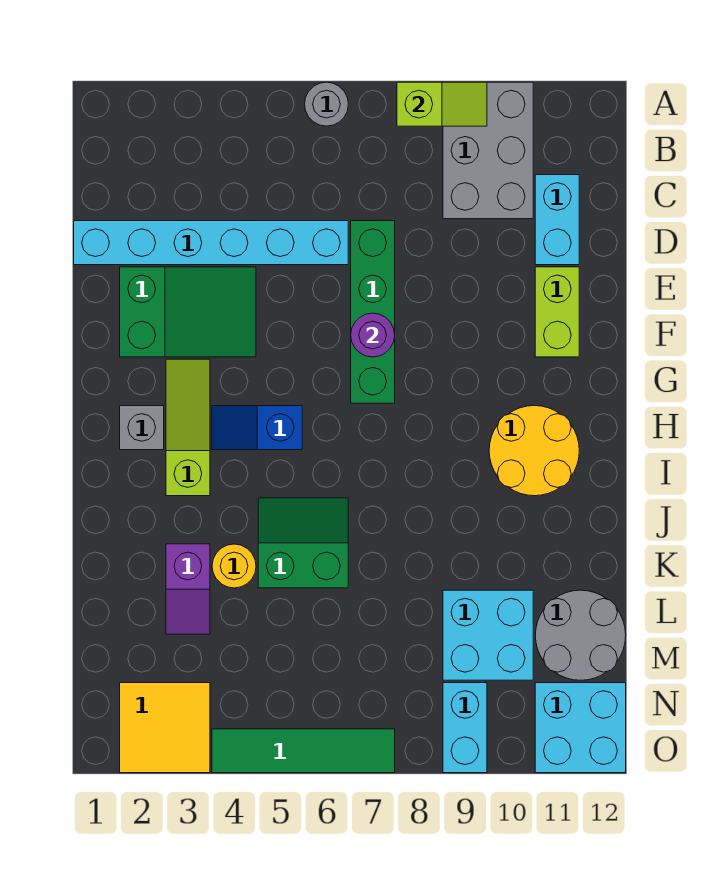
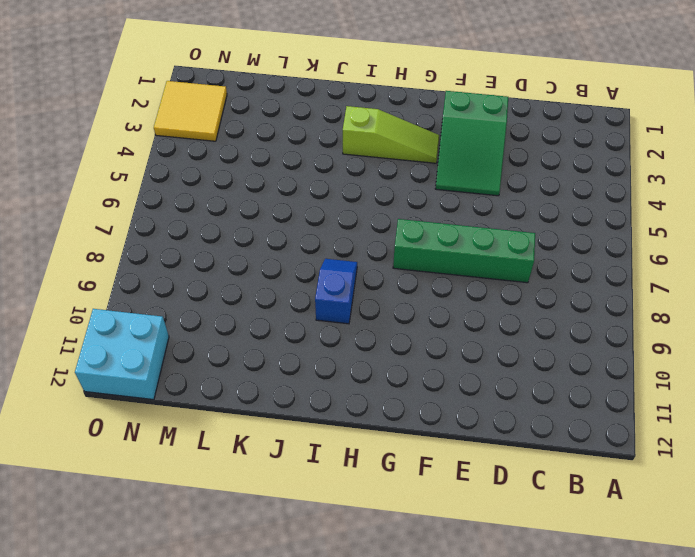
blue slope I8:I9 level 1 top 9 -> blue slope H4:H5 level 1 top 5
none -> grey round brick A6 level 1
none -> grey brick A9:C10 level 1
none -> cyan brick C11:D11 level 1

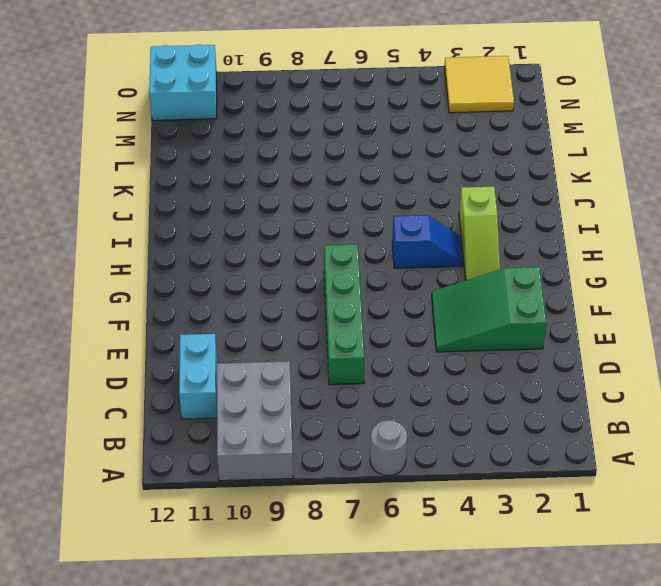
none -> cyan brick D1:D6 level 1
none -> lime brick E11:F11 level 1
none -> grey brick H2 level 1

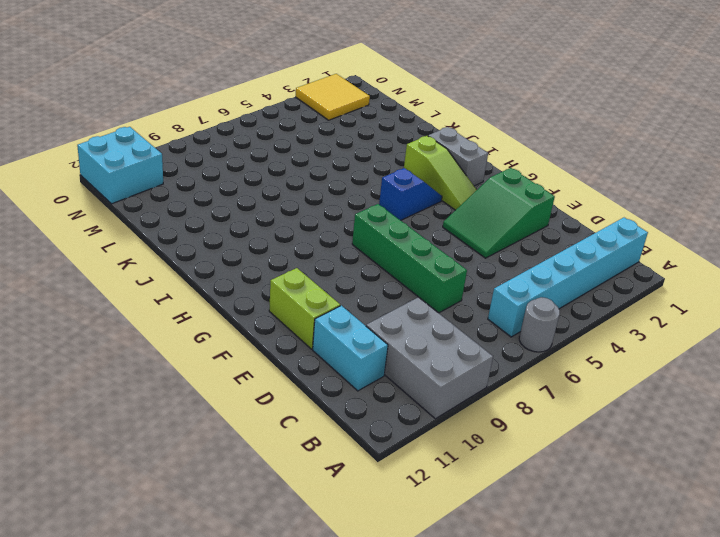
cyan brick B1:B6 level 1 -> cyan brick D1:D6 level 1
grey brick H2:I2 level 1 -> grey brick H2 level 1
none -> yellow round brick H10:I11 level 1
none -> green slope J5:K6 level 1 top K
none -> purple slope K3:L3 level 1 top K

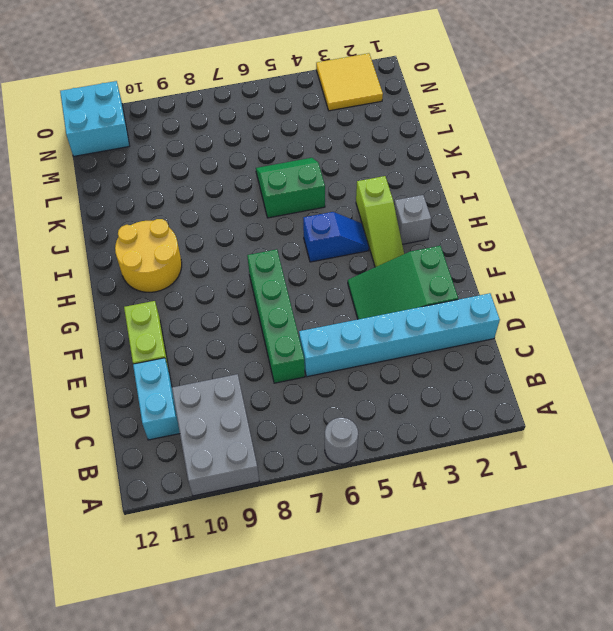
green slope J5:K6 level 1 top J -> green slope J5:K6 level 1 top K
none -> purple slope K3:L3 level 1 top K
none -> yellow round brick K4 level 1
none -> cyan brick L9:M10 level 1

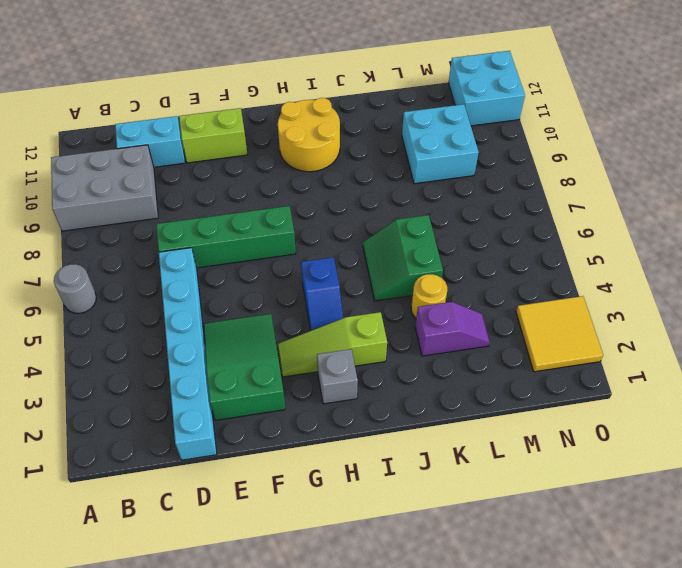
none -> grey round brick L11:M12 level 1
none -> cyan brick N9:O9 level 1
none -> green tile O4:O7 level 1

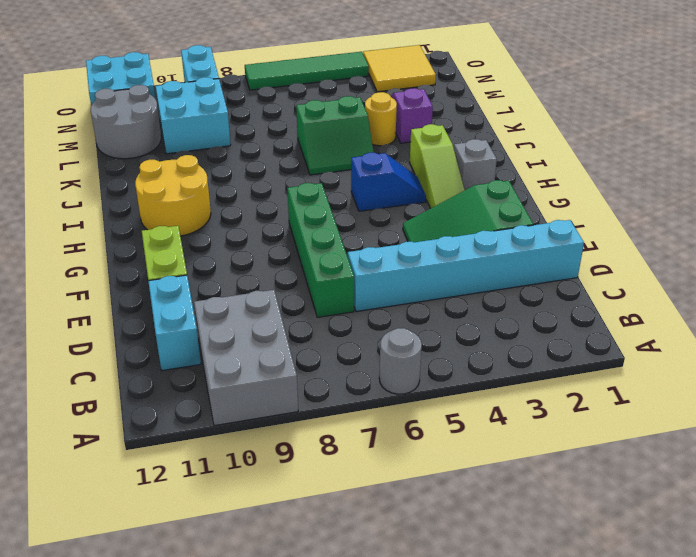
none -> lime slope A8:A9 level 2 top 8
none -> purple round brick F7 level 2

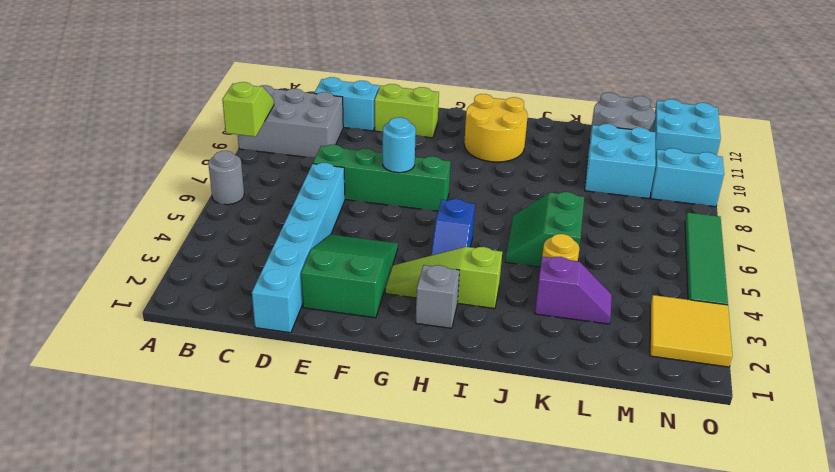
cyan round brick F7 level 2 -> purple round brick F7 level 2

